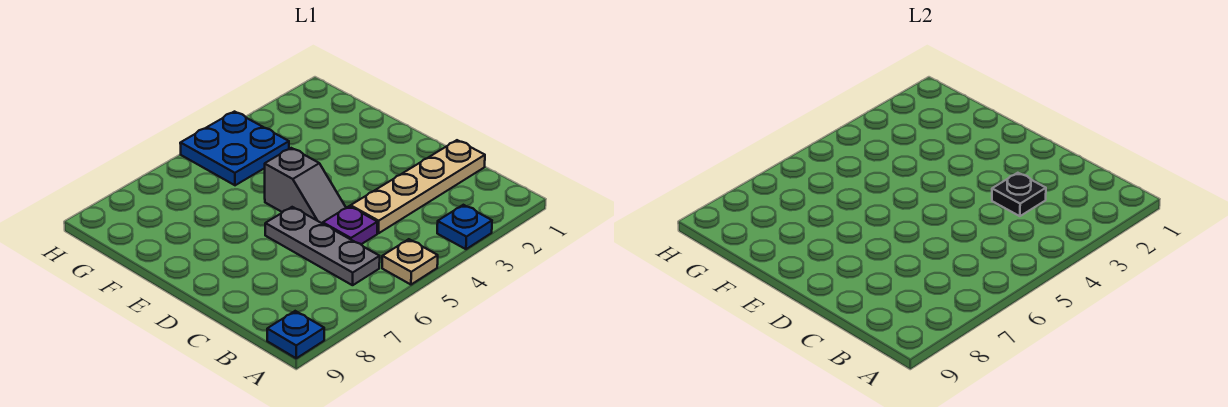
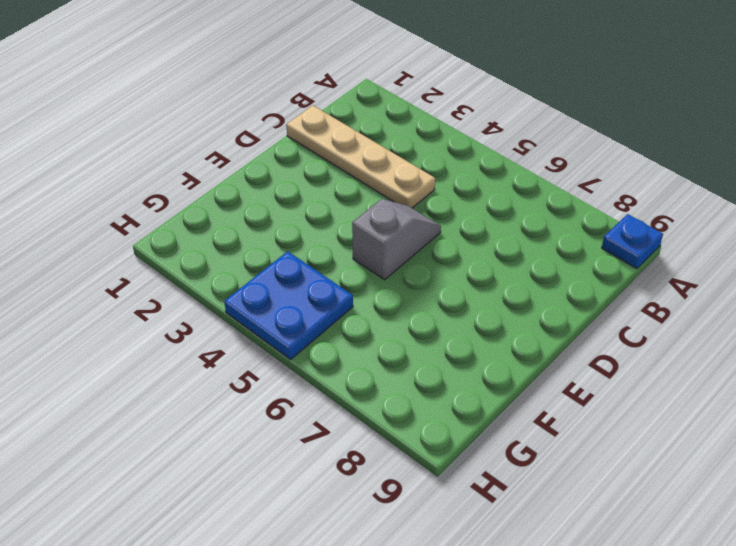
none -> blue plate A3 level 1
none -> tan plate A5 level 1

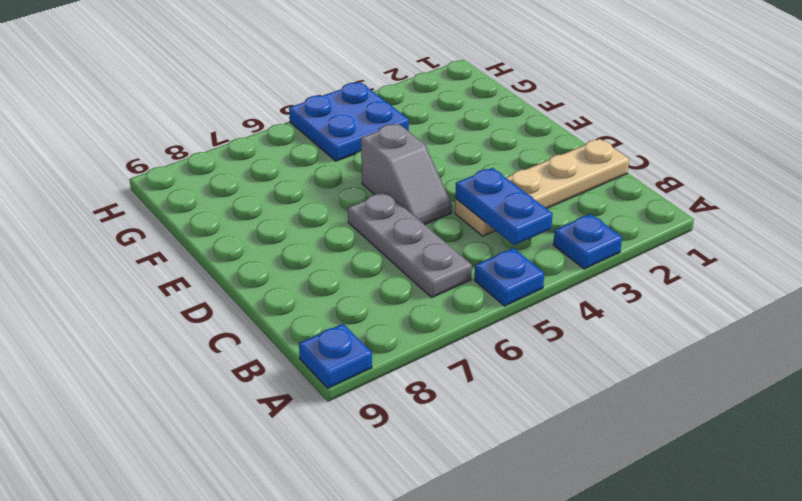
blue plate A5 level 1 -> tan plate A5 level 1
blue plate B4:C4 level 2 -> none
none -> purple plate C5 level 1
none -> black plate C3 level 2

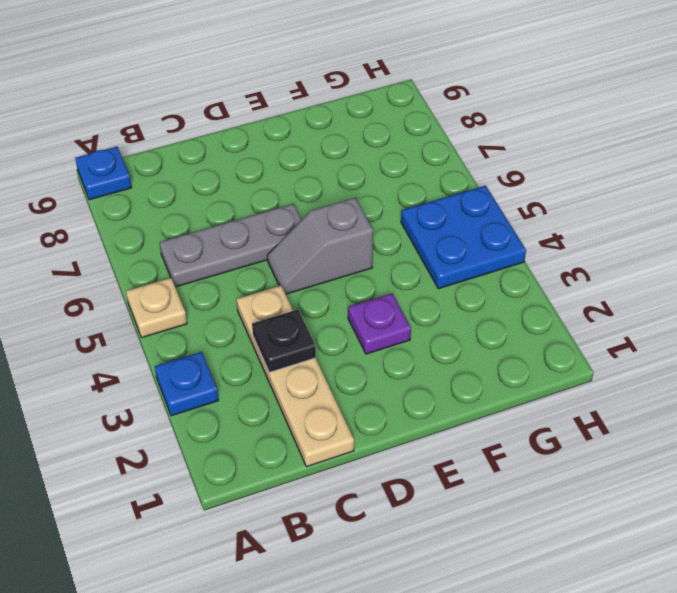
purple plate E3 level 1 -> purple plate C5 level 1

